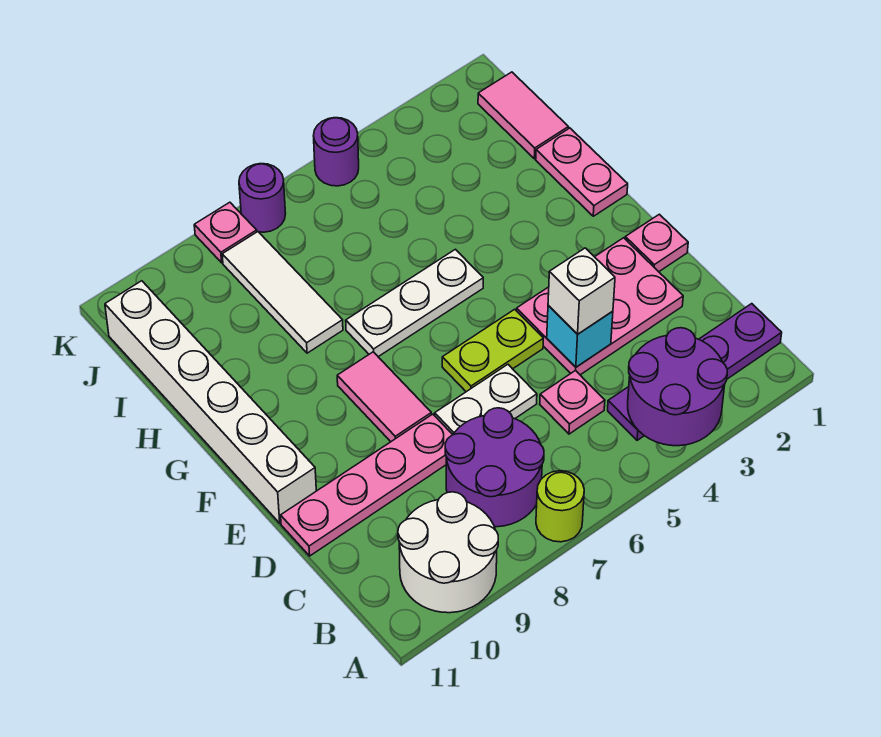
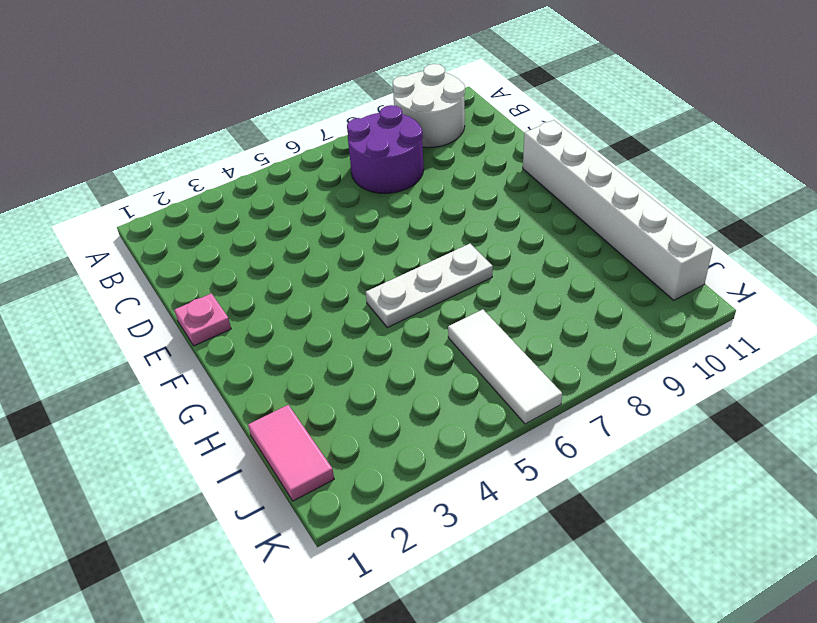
white tile I6:K6 level 1 -> white tile H8:J8 level 1
none -> lime round brick A7 level 1
none -> purple plate B1:B4 level 1
none -> pink plate C5 level 1

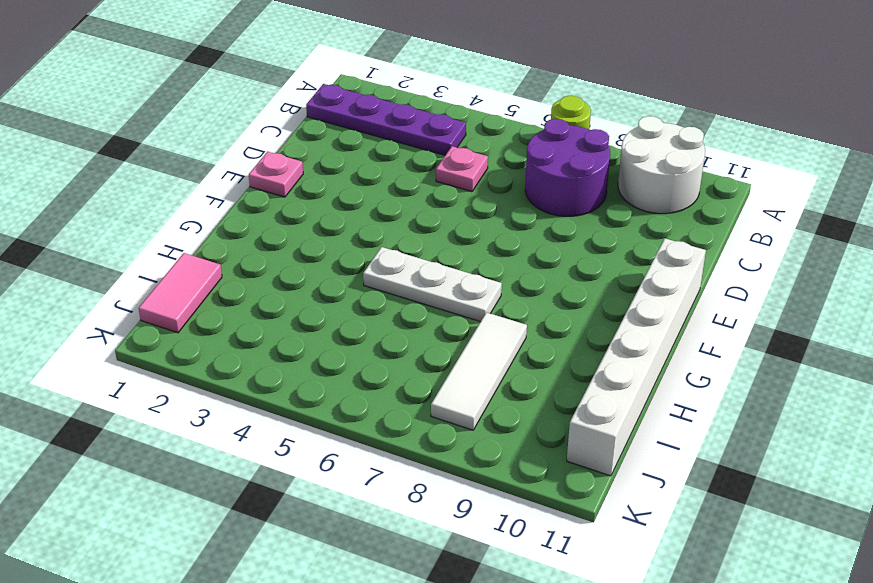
none -> pink plate D2:E4 level 1
none -> white plate D6:D7 level 1
none -> pink plate D8:D11 level 1

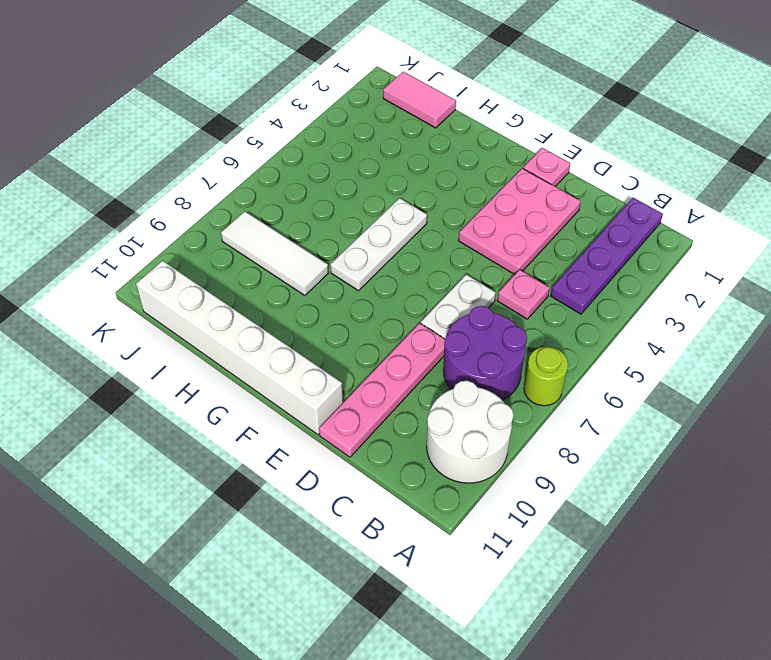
none -> lime plate E5:E6 level 1
none -> pink tile E8:F8 level 1
none -> pink plate G1:H1 level 1

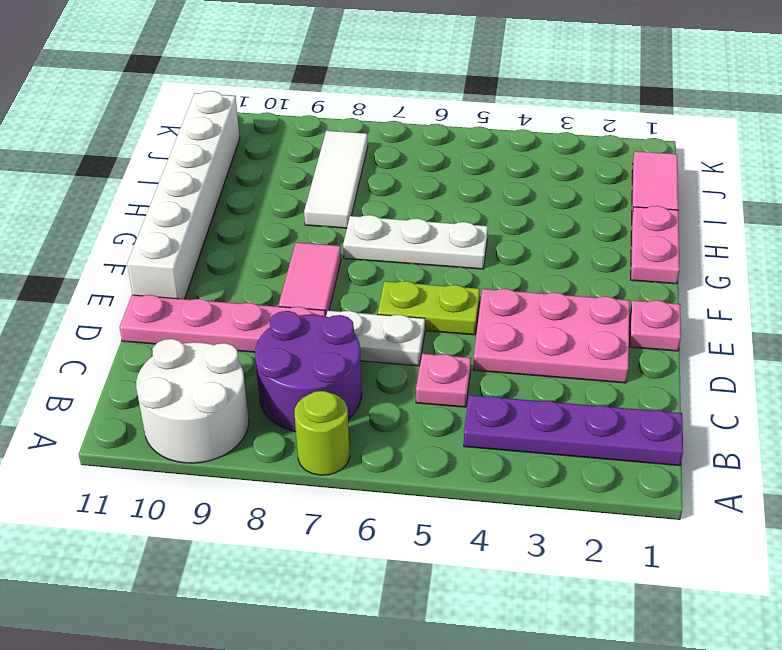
none -> purple round brick K5 level 1
none -> purple round brick K7 level 1
none -> pink plate K8 level 1

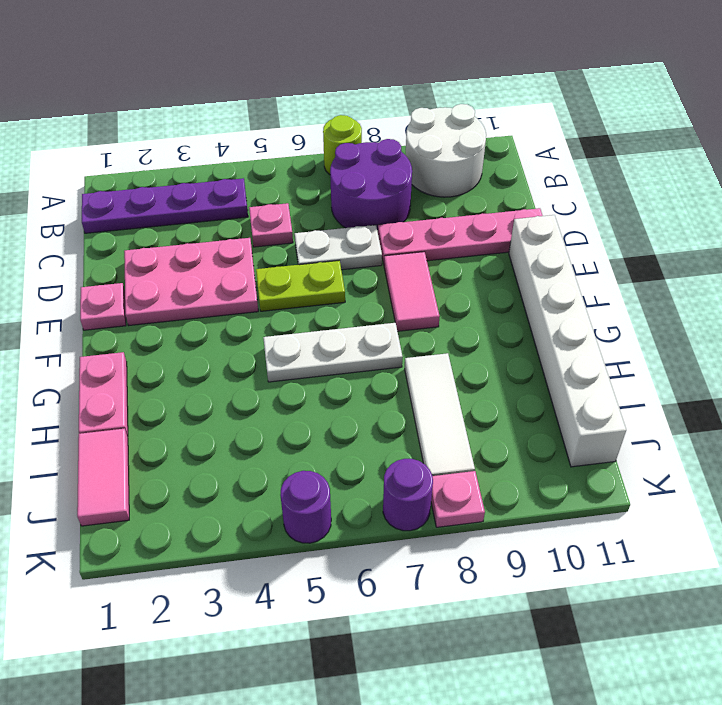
none -> purple round brick A3:B4 level 2
none -> cyan brick D4 level 2
none -> white brick D4 level 3

